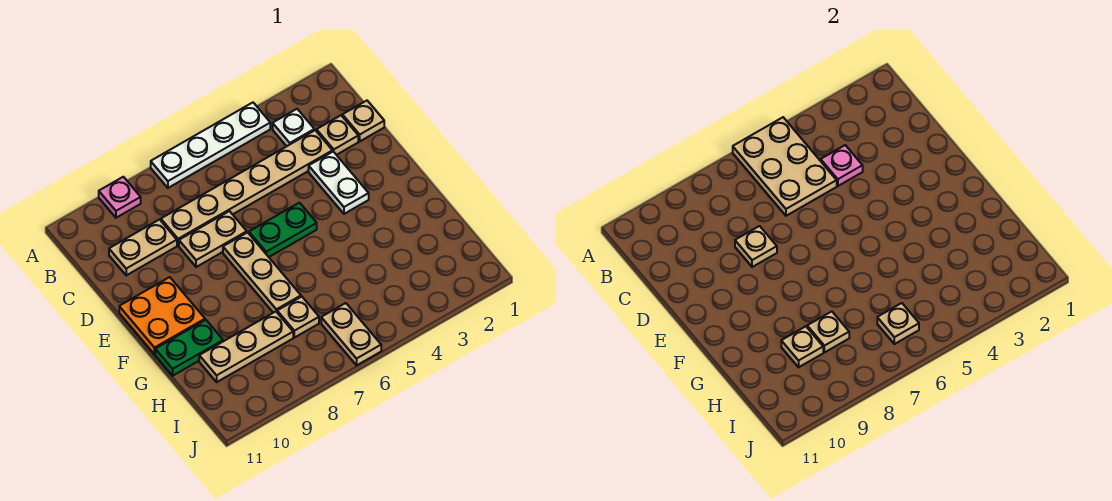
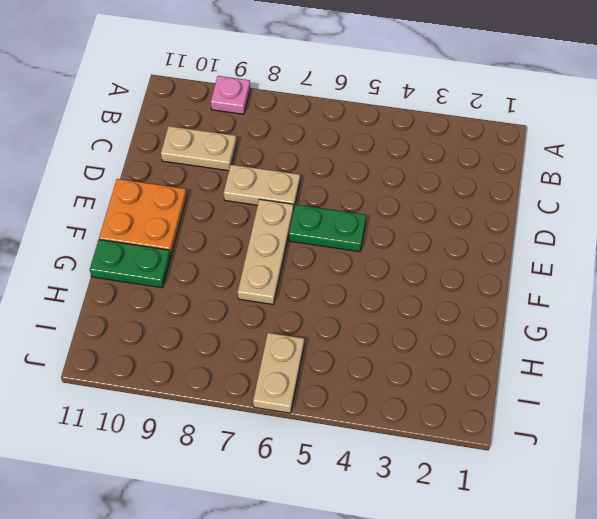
none -> white plate A4:A7 level 1
none -> white plate B3 level 1
none -> tan plate C1 level 1

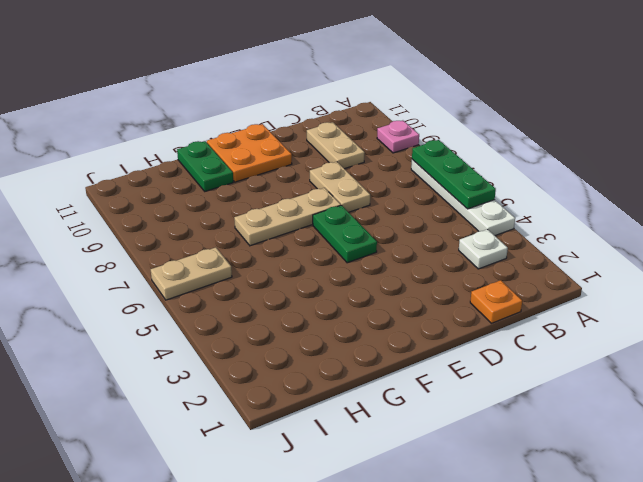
green plate A5:A7 level 2 -> tan plate A5:C6 level 2
orange plate C1 level 1 -> tan plate C1 level 1
none -> tan plate C2 level 1
none -> tan plate C3:C8 level 1
none -> white plate D3:E3 level 1

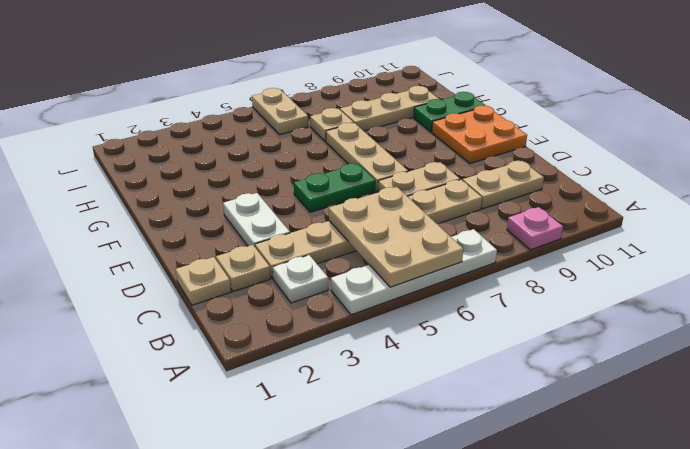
none -> pink plate C4 level 2
none -> tan plate D8 level 2
none -> tan plate H8 level 2

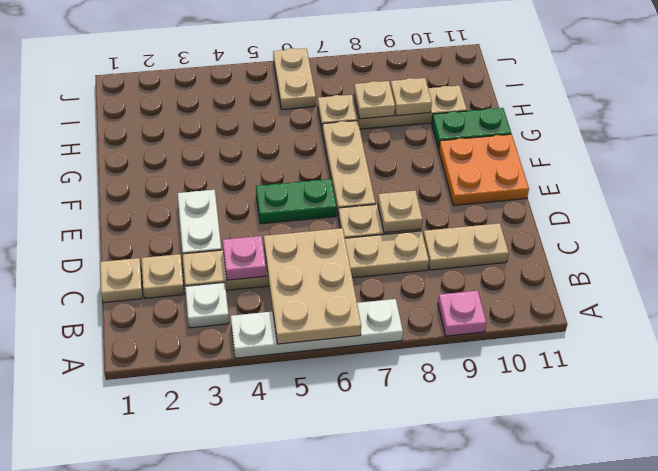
none -> tan plate I6 level 2

